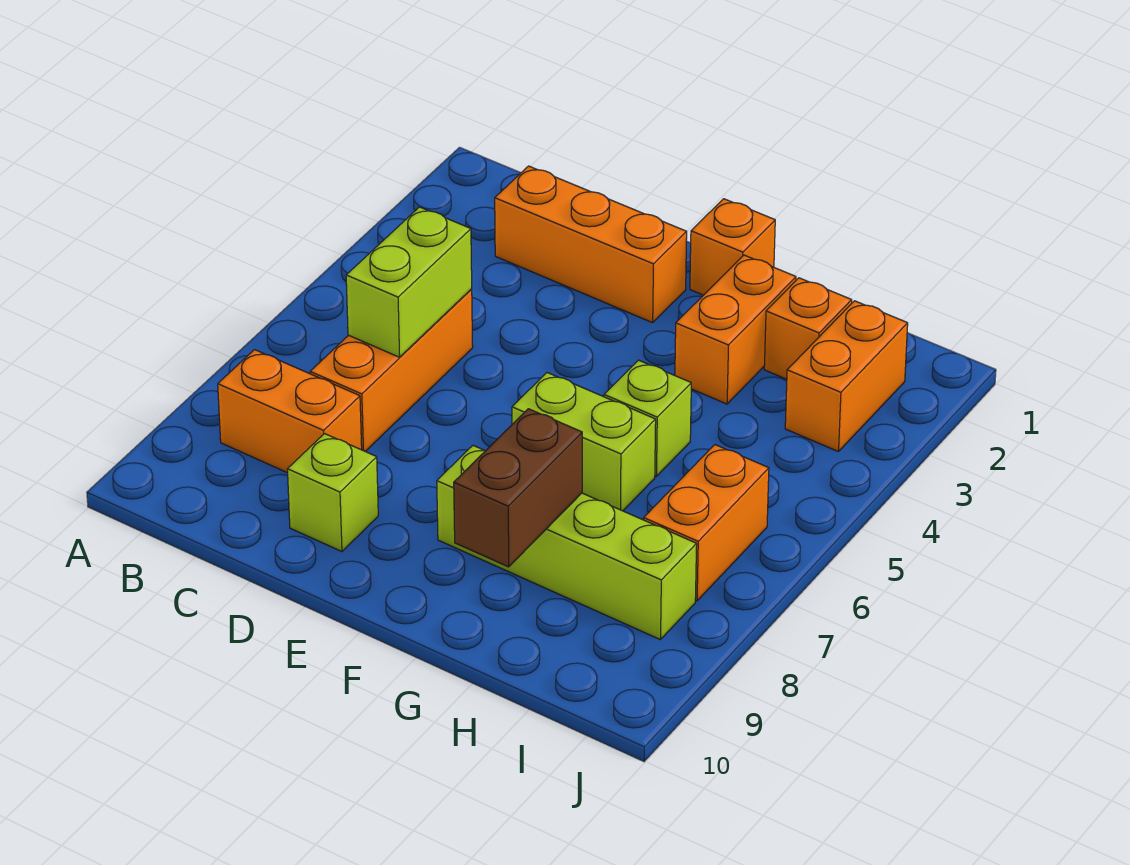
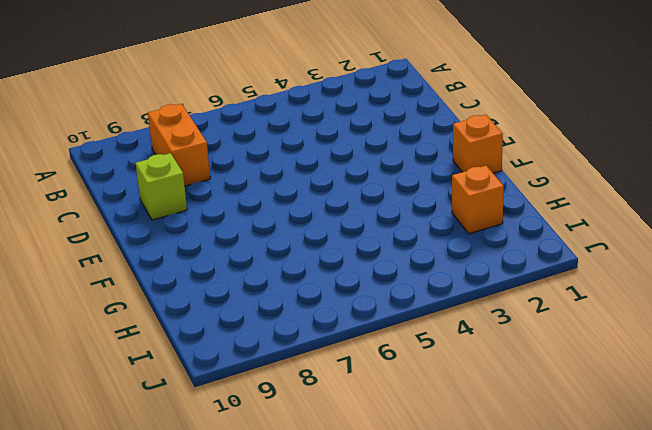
none -> orange brick C2:E2 level 1
none -> orange brick C5:C7 level 1
none -> lime brick F6:G6 level 1

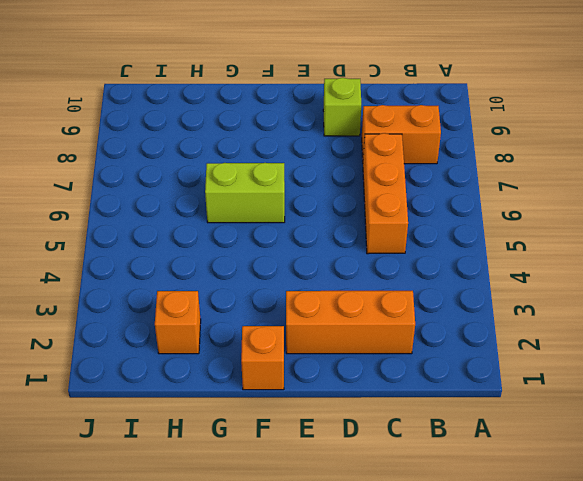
none -> lime brick F8:I8 level 1
none -> orange brick G2:G3 level 1
none -> lime brick G5 level 1

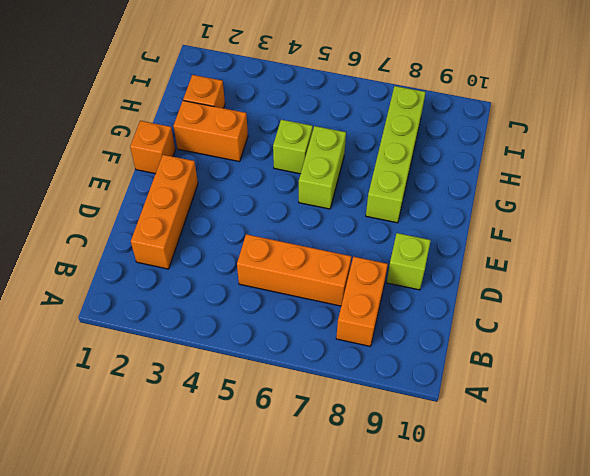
none -> orange brick I2:I3 level 1
none -> orange brick I6:I7 level 1
none -> lime brick C5:C6 level 2

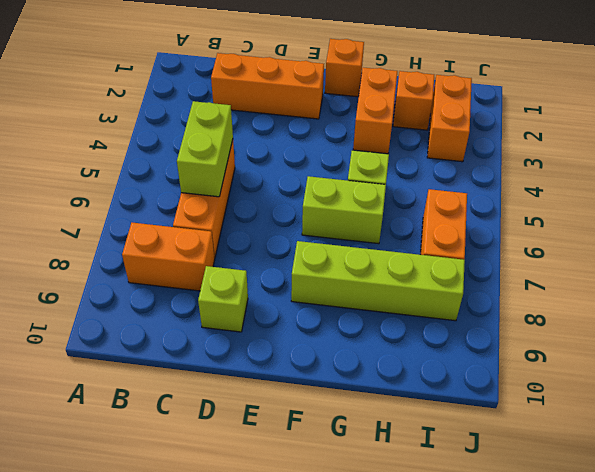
none -> brown brick G8:G9 level 2

